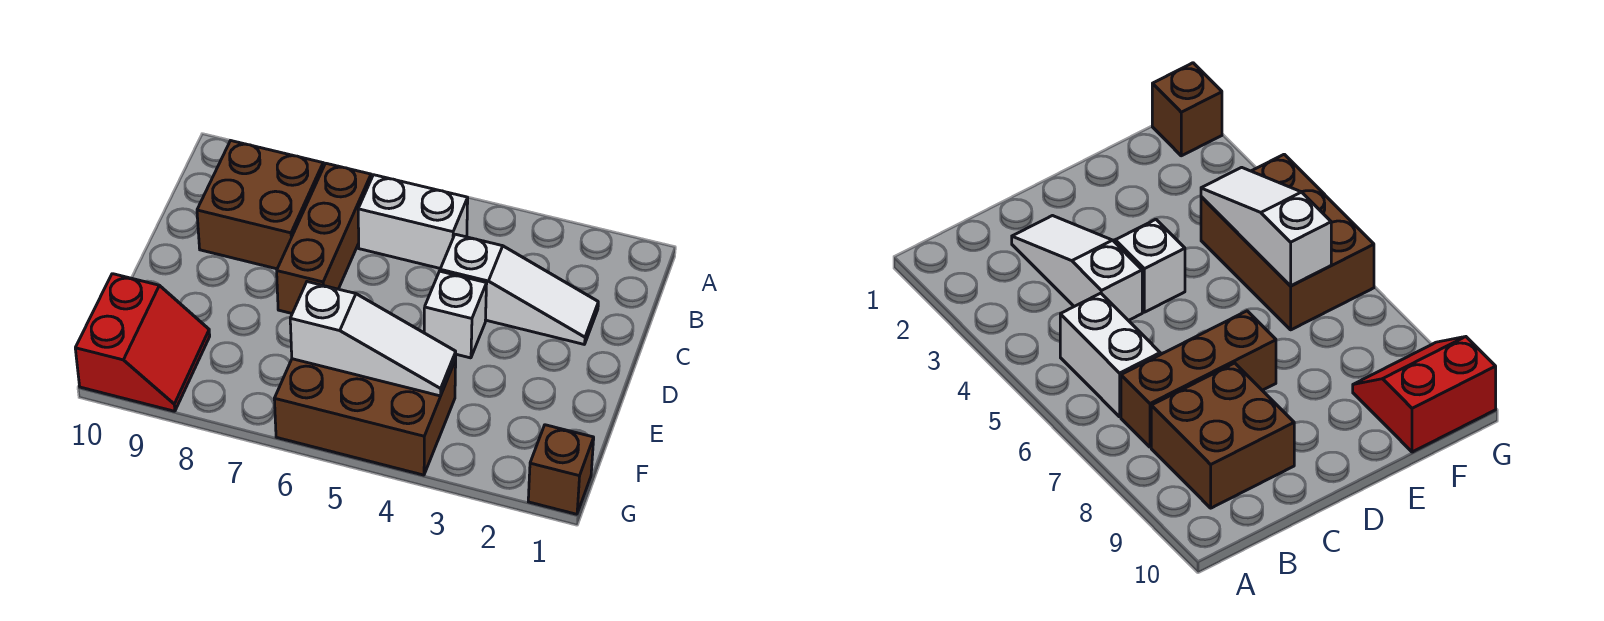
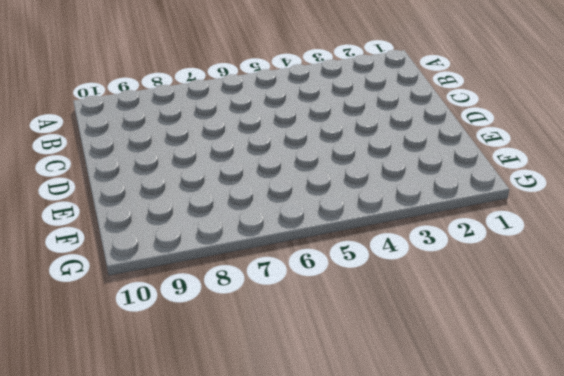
none -> white brick B5:B6 level 1
none -> brown brick B7:D7 level 1

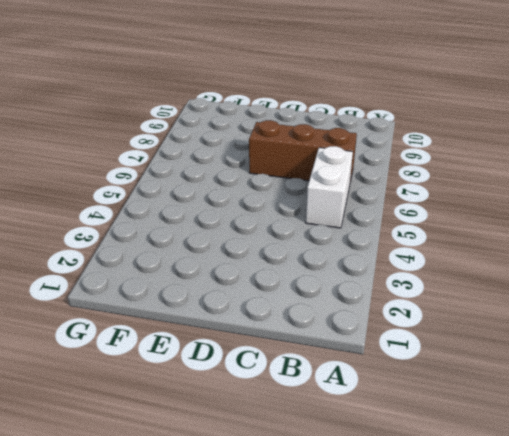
none -> brown brick B8:C9 level 1
none -> white slope C2:C4 level 1 top 4

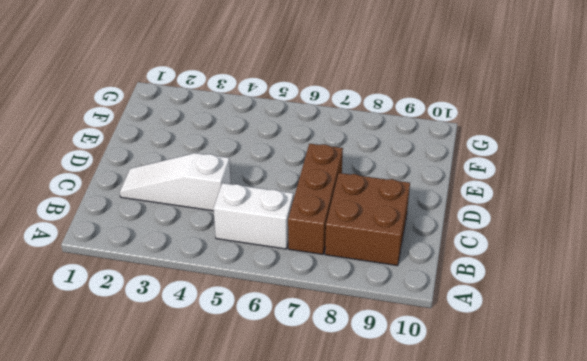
none -> white brick D4 level 1
none -> brown brick F4:G6 level 1

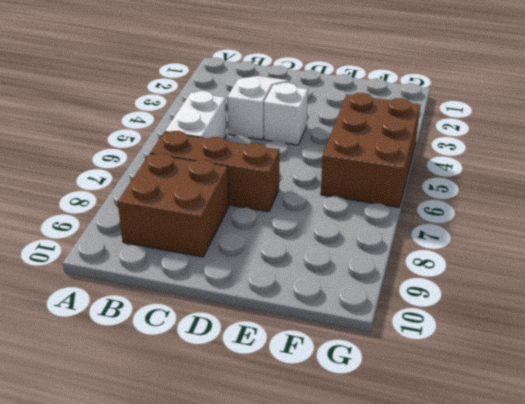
none -> red slope F9:G10 level 1 top 10
none -> brown brick G1 level 1

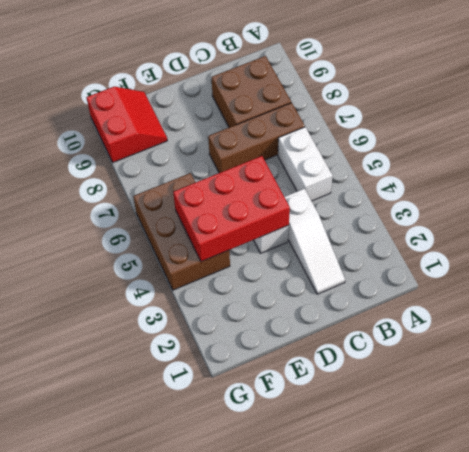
red brick D4:F5 level 2 -> white slope F4:F6 level 2 top 6
red slope F9:G10 level 1 top G -> red slope F9:G10 level 1 top 10
none -> brown brick G1 level 1

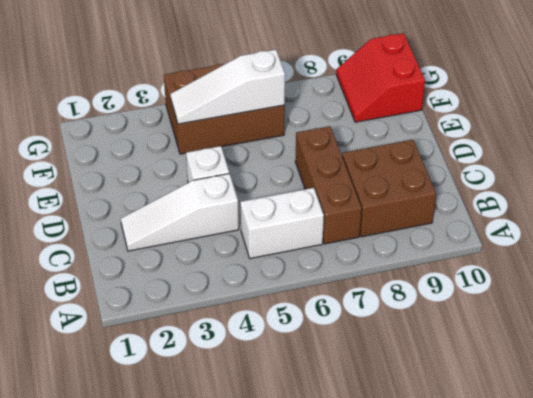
none -> brown brick G1 level 1

